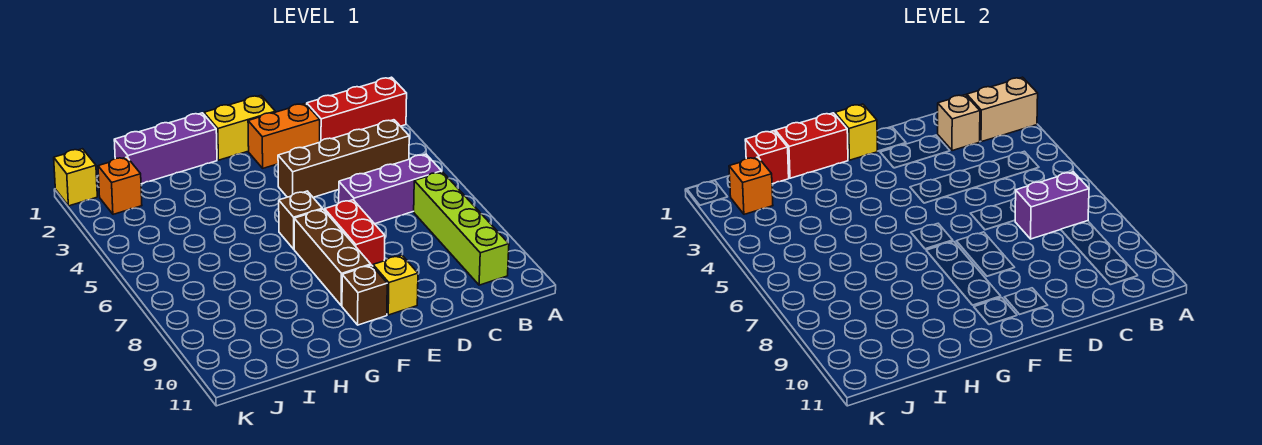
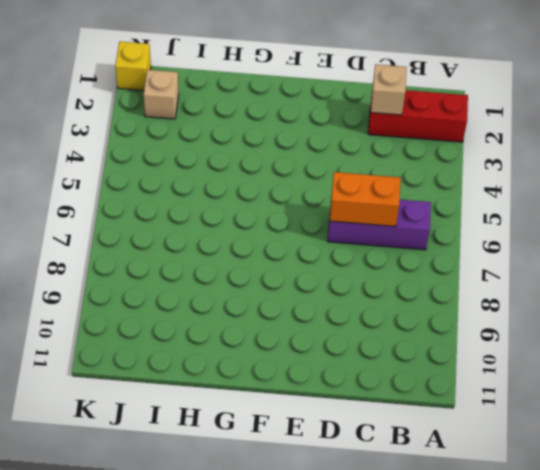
orange brick C6:D6 level 2 -> orange brick D2:E2 level 1
tan brick J2 level 1 -> orange brick J2 level 1
none -> brown brick B4:E4 level 1
none -> lime brick B7:B10 level 1
none -> yellow brick E1:F1 level 1

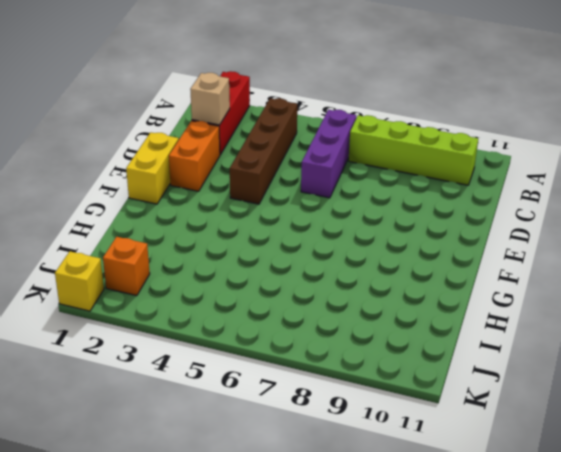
none -> red brick E7:E8 level 1
none -> yellow brick E10 level 1
none -> brown brick F6 level 1

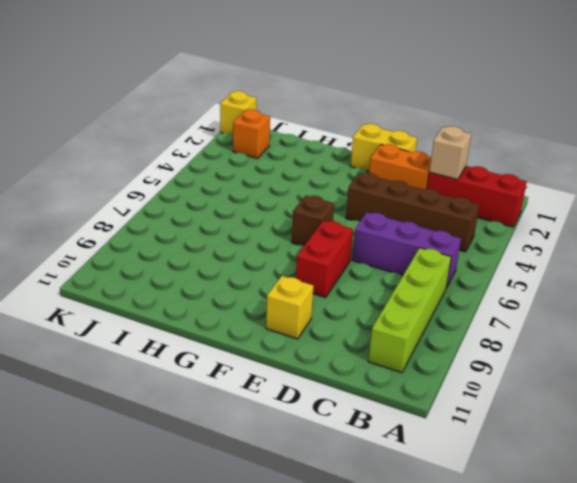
none -> brown brick F7:F9 level 1
none -> brown brick F10 level 1
none -> purple brick G1:I1 level 1

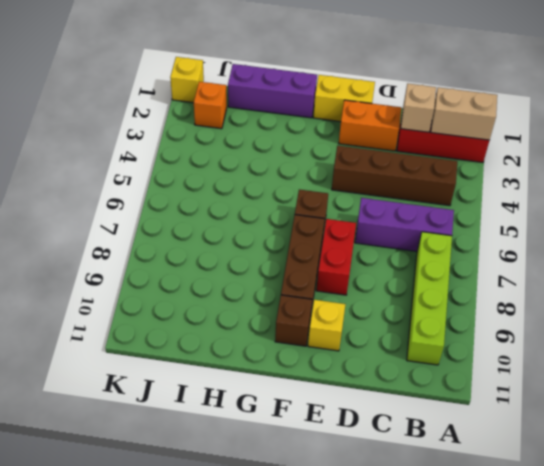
none -> purple brick B7:C7 level 2
none -> yellow brick F1 level 2
none -> red brick G1:H1 level 2

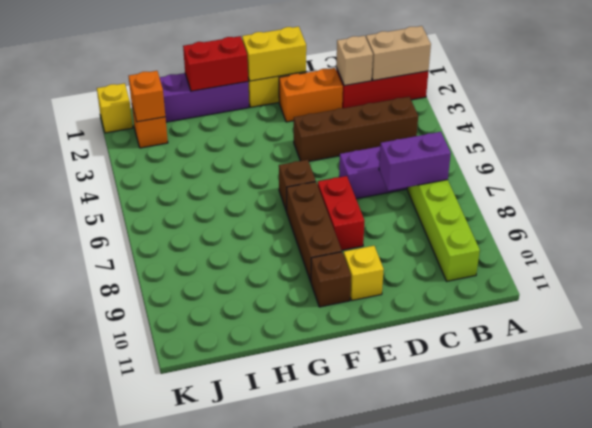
yellow brick E1:F1 level 2 -> yellow brick F1 level 2
none -> red brick I1 level 2

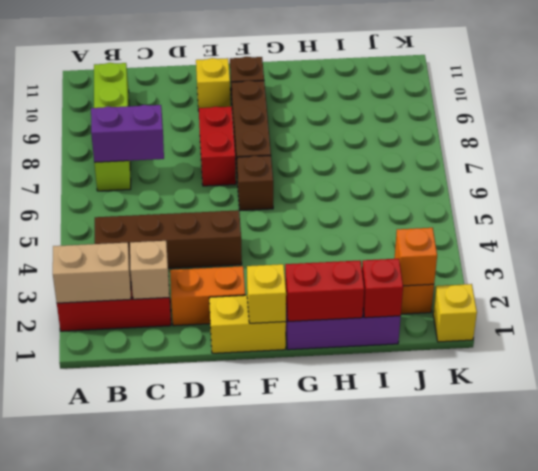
none -> purple brick B6:D6 level 1

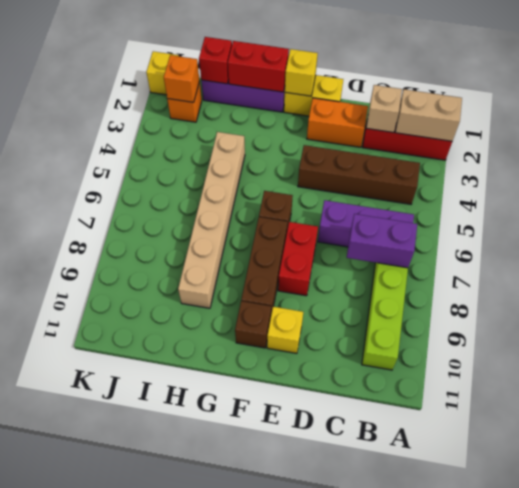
tan brick H4:H9 level 1 -> none

